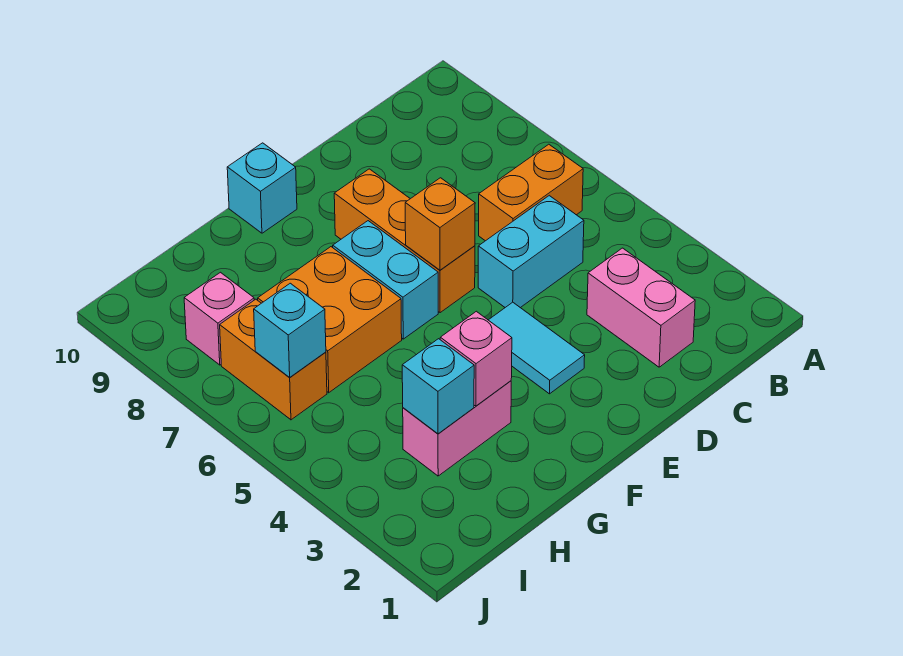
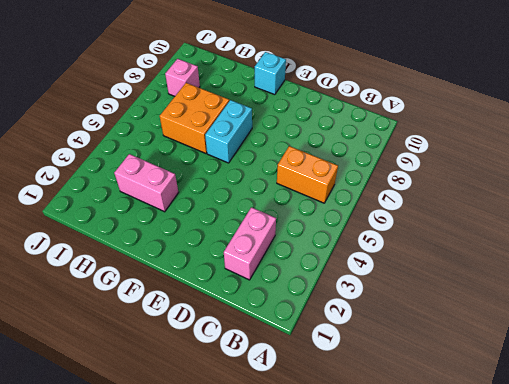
none -> cyan brick C5:D5 level 1
none -> cyan tile E3:E4 level 1
none -> orange brick E6:E8 level 1

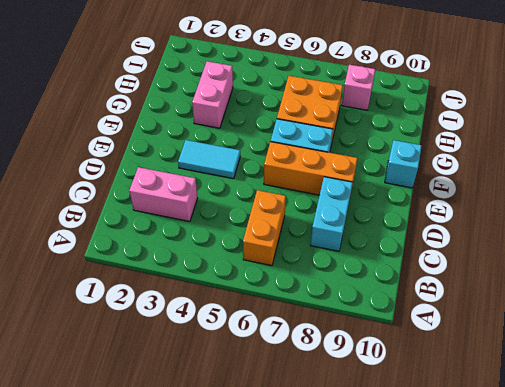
cyan brick C8:D8 level 1 -> cyan brick C5:D5 level 1
none -> orange brick I6:I7 level 1
none -> orange brick E6 level 2
none -> pink brick G3 level 2

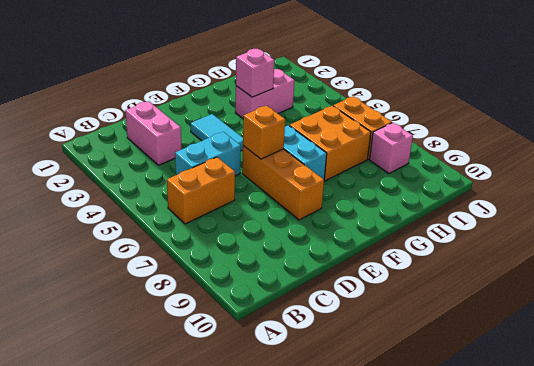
none -> cyan brick F10 level 1
none -> cyan brick H3 level 2
none -> cyan brick I6 level 2

